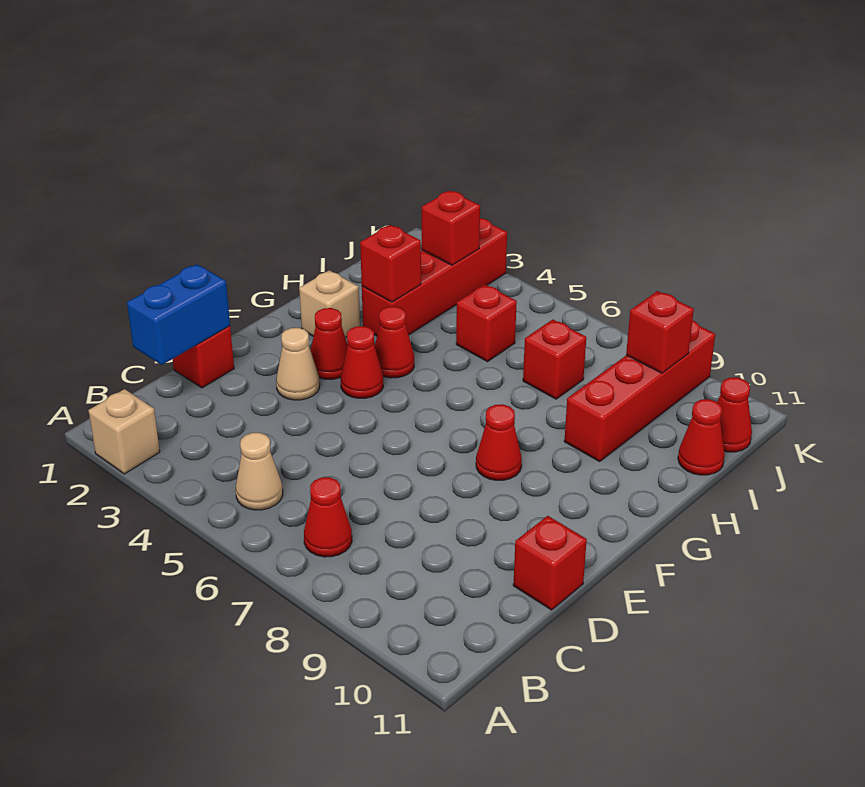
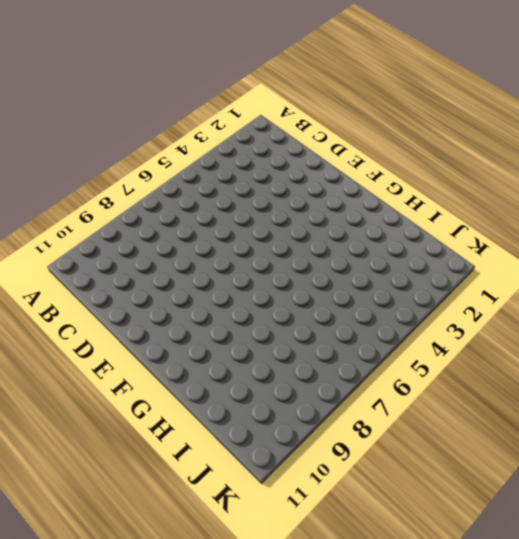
none -> tan brick A2 level 1
none -> tan cone B5 level 1
none -> red cone B7 level 1

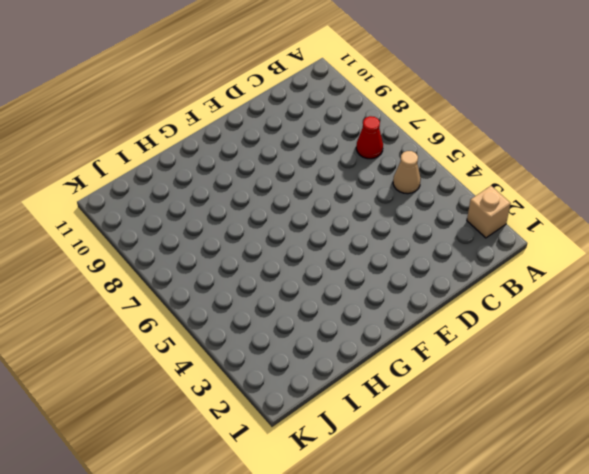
none -> red brick D1 level 1
none -> red brick D11 level 1
none -> tan cone E3 level 1

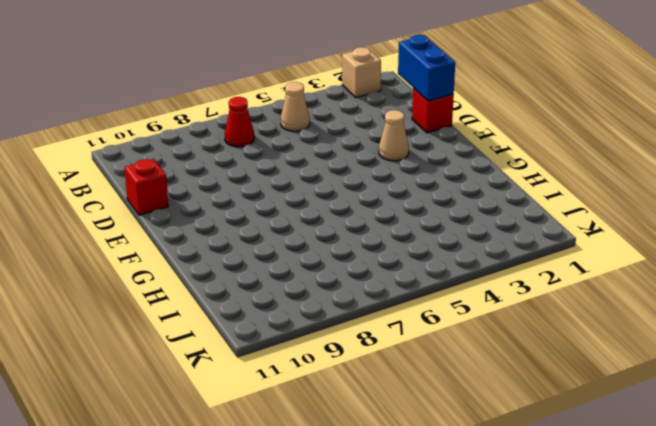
none -> red cone F3 level 1
none -> red cone F4 level 1
none -> red cone F8 level 1

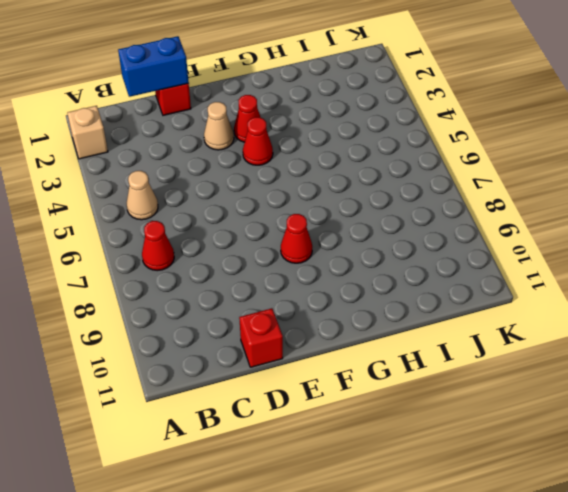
none -> tan brick G2 level 1
none -> red cone G4 level 1
none -> red brick H3:K3 level 1

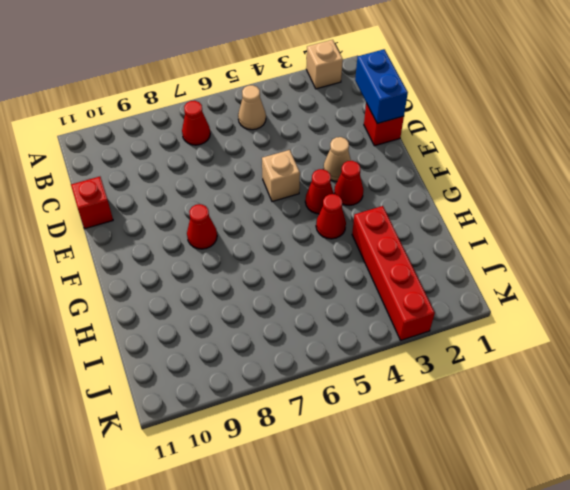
tan brick E5 level 1 -> tan brick G2 level 1
none -> red brick H9:K9 level 1
none -> red brick I5 level 1
none -> red brick I7 level 1

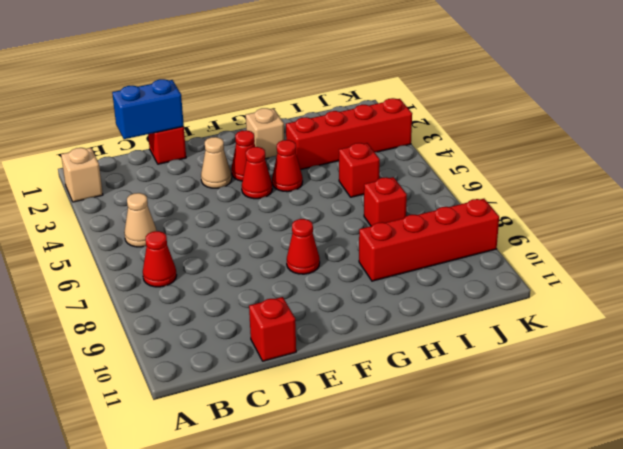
none -> red cone I11 level 1
none -> red cone J11 level 1
none -> red brick H3 level 2

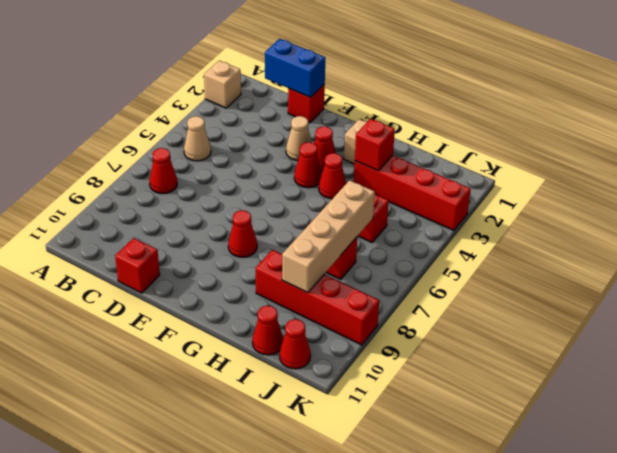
tan brick I6:I9 level 2 -> none
none -> red brick J3 level 2
none -> red brick J9 level 2

